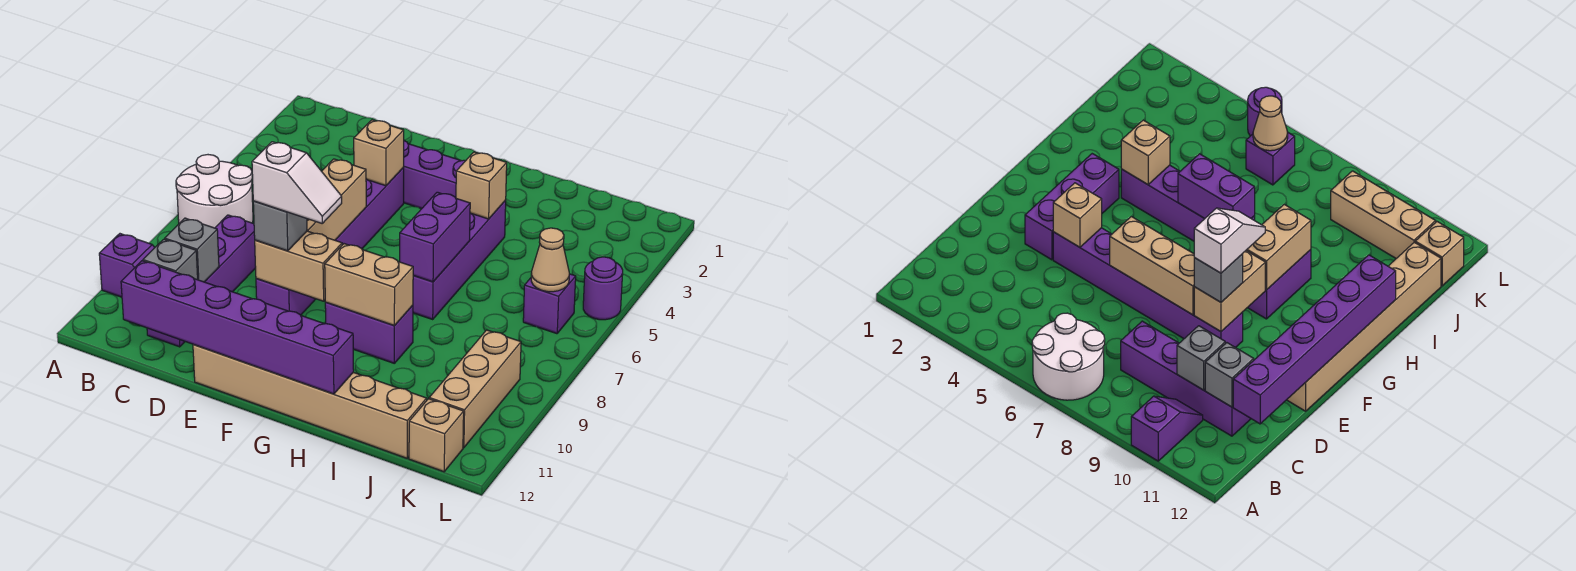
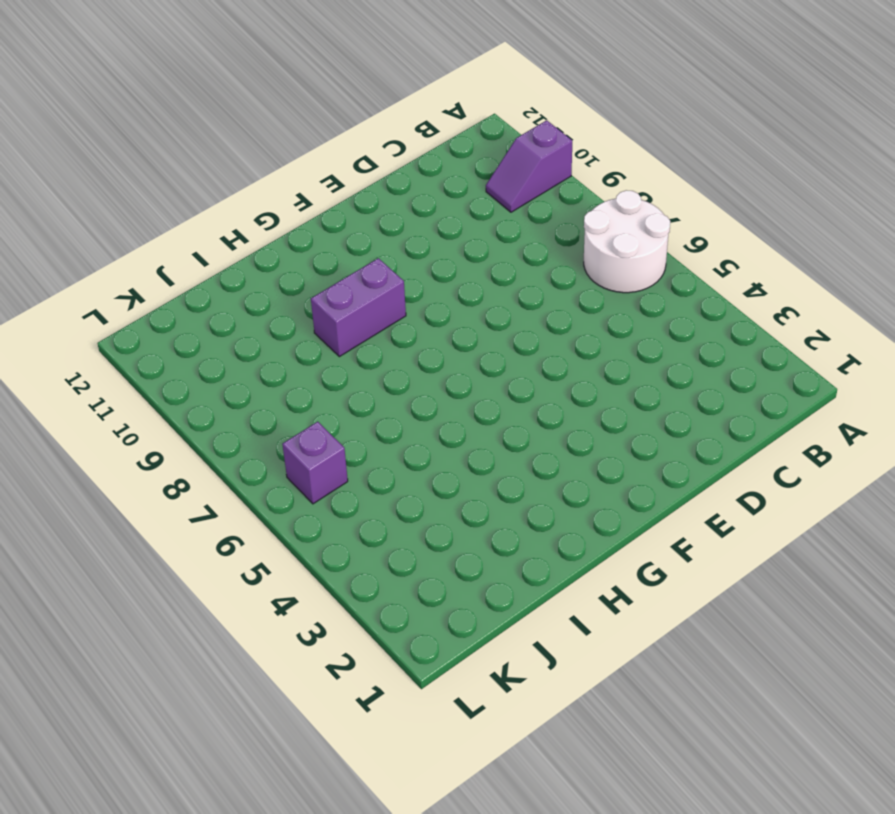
none -> purple brick C8:C11 level 1
none -> purple brick E3:G3 level 1
none -> purple brick E4:E9 level 1

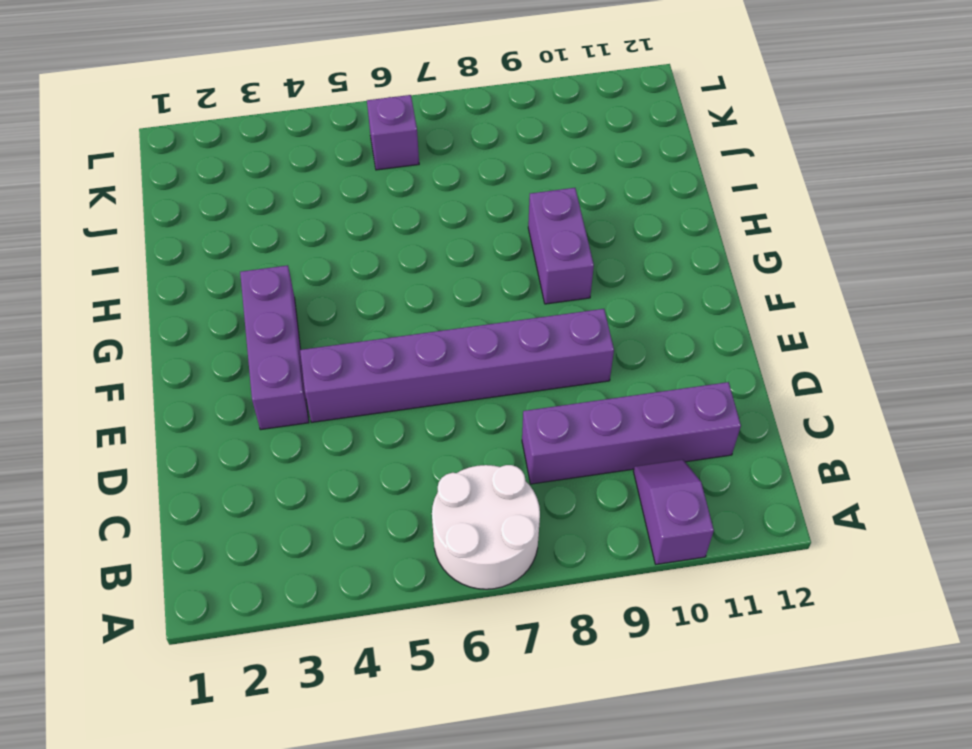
none -> tan brick E12:J12 level 1
none -> purple brick H4:H7 level 1
none -> tan brick K9:K11 level 1

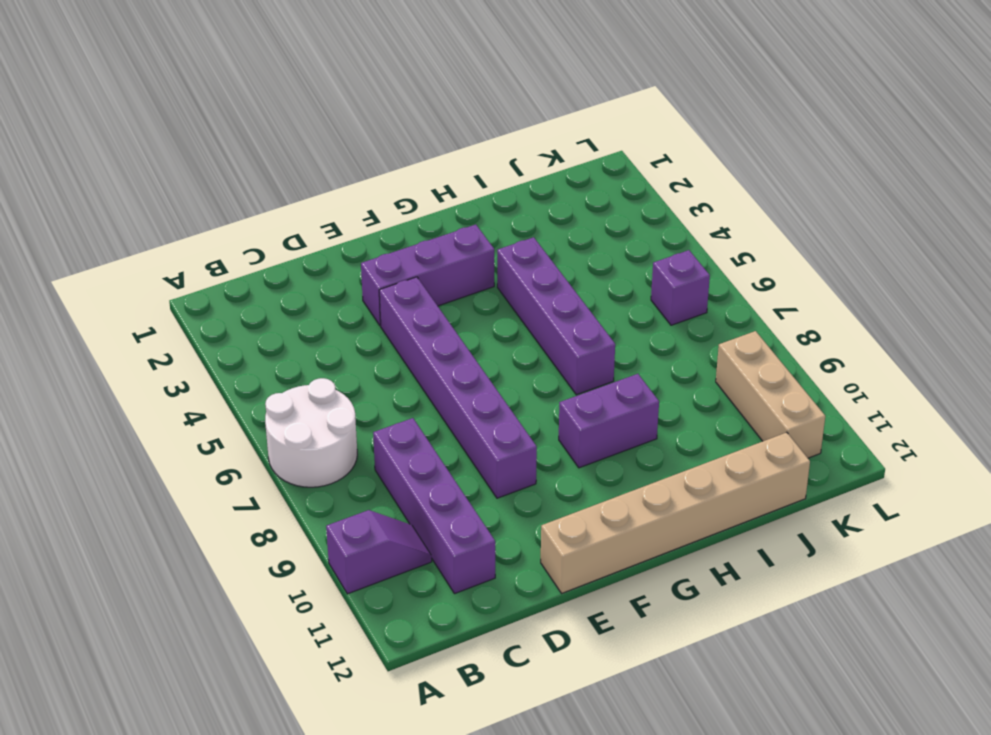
none -> tan brick K12 level 1
none -> purple round brick L5 level 1
none -> grey brick C10 level 2

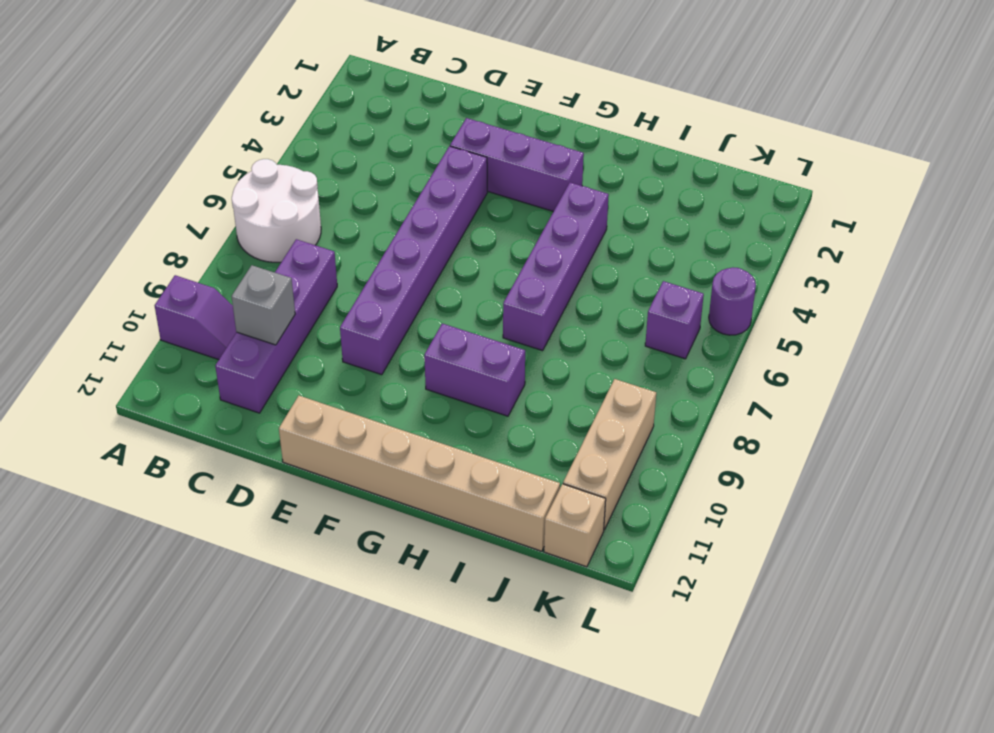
none -> grey brick C11 level 2
none -> purple brick C12:H12 level 2
none -> tan brick E4 level 2

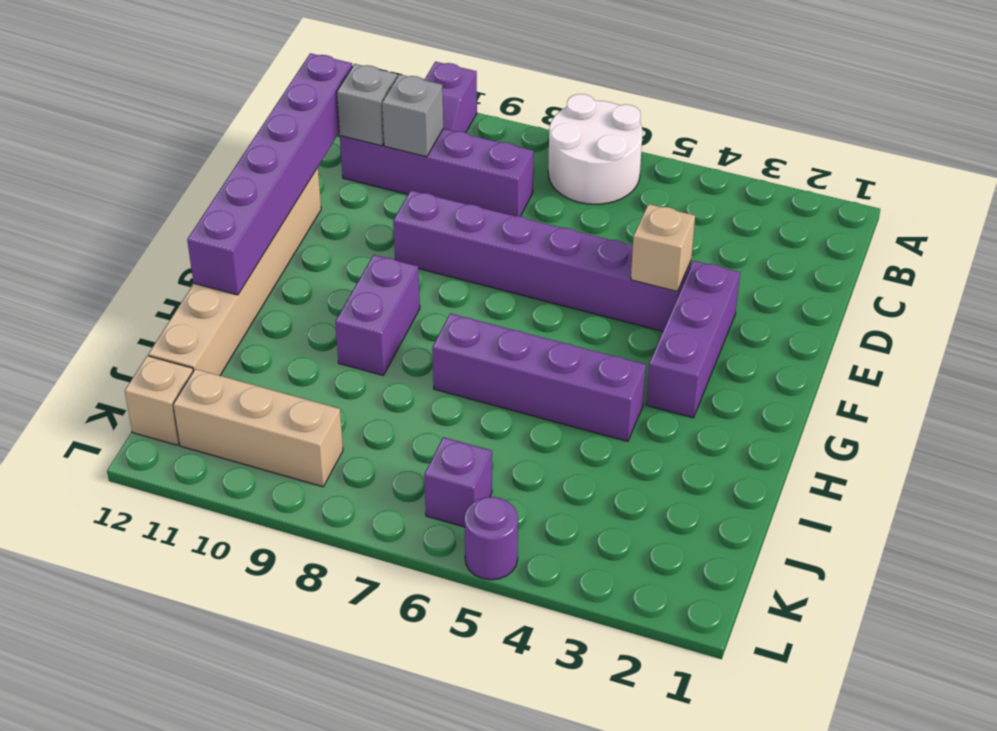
none -> tan brick E6:E8 level 2
none -> tan brick E9:F9 level 2
none -> tan brick G9:H9 level 2

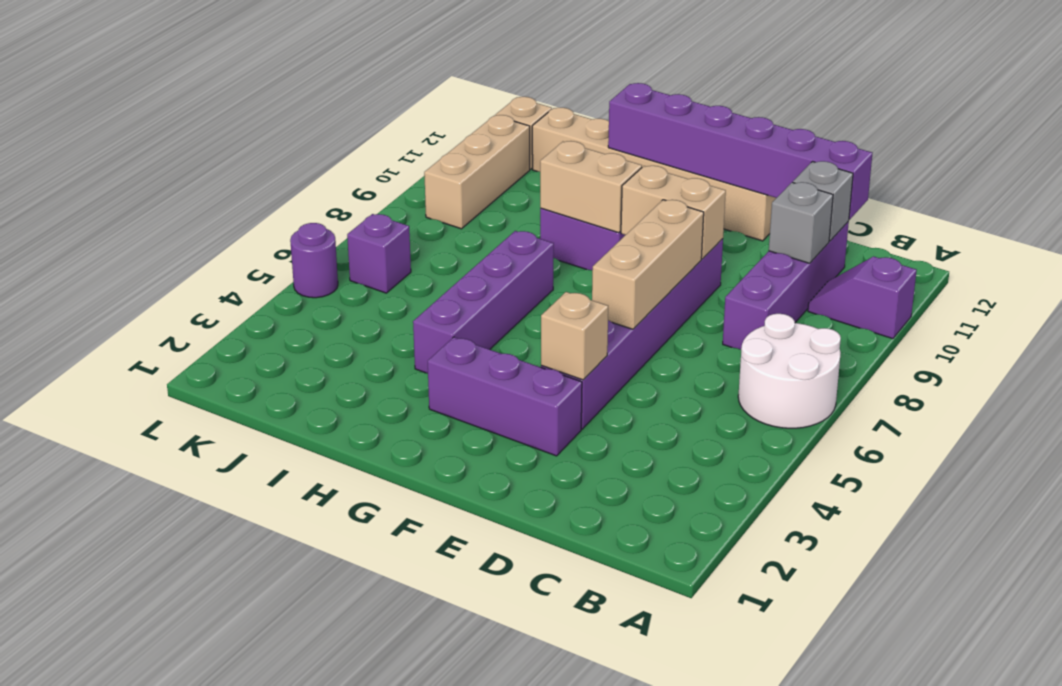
none -> tan brick H4 level 2
none -> purple brick H6:H7 level 2
none -> tan cone K6 level 2

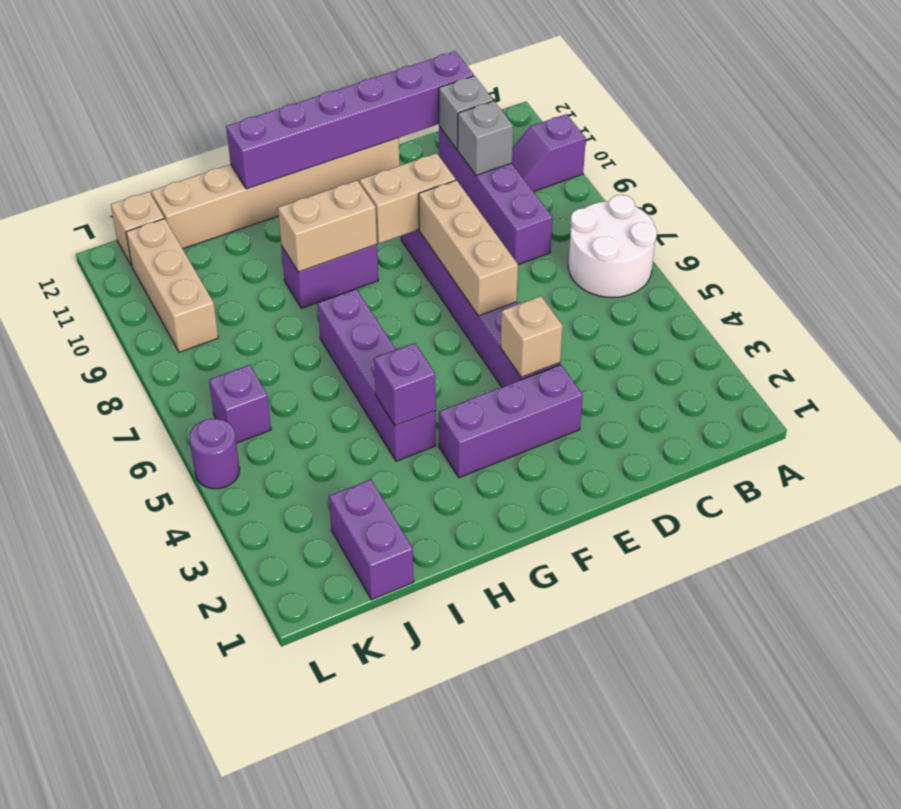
purple brick H4 level 2 -> tan brick H4 level 2
purple brick J1:J2 level 1 -> purple brick H6:H7 level 2
none -> tan cone K6 level 2
none -> grey brick E9 level 3
none -> white slope E9:F9 level 4 top E

